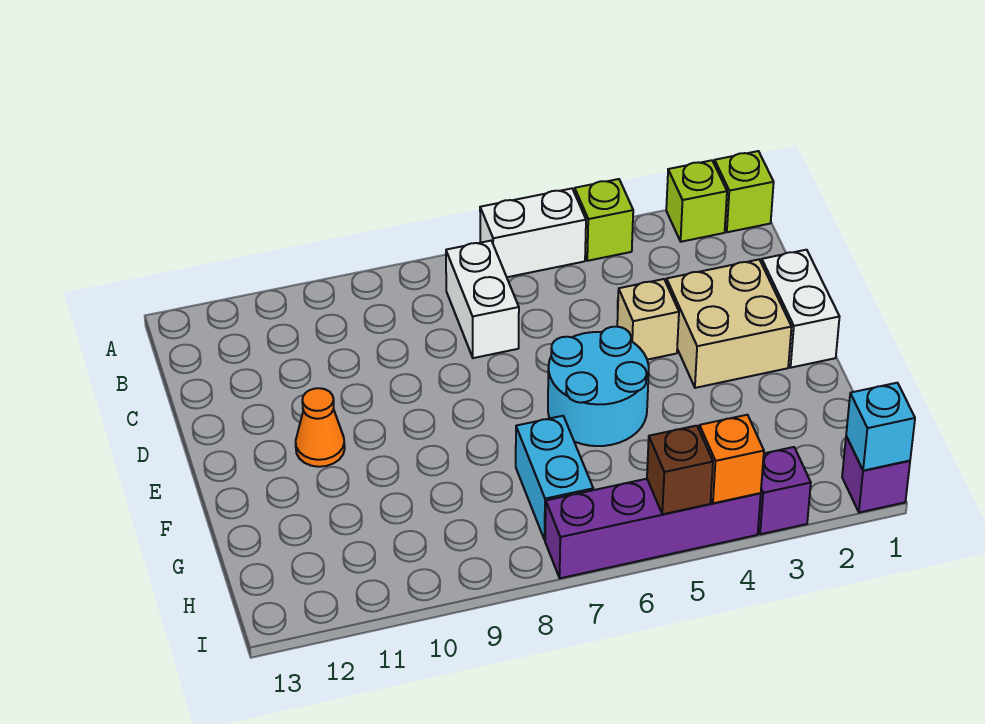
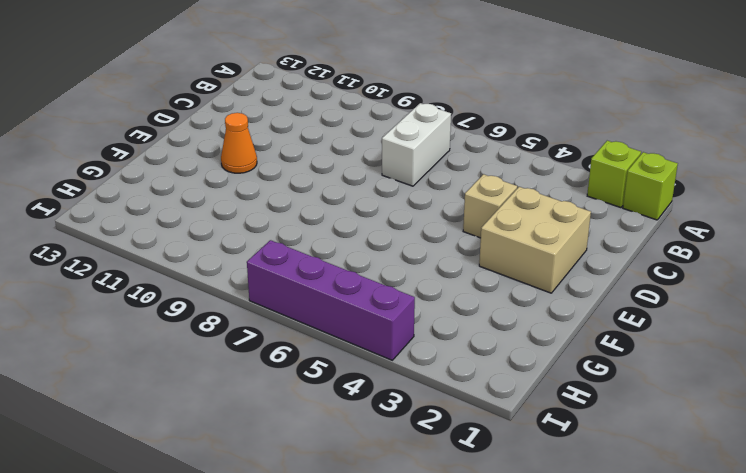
none -> lime brick A4 level 1
none -> white brick A5:A6 level 1
none -> white brick D1:E1 level 1

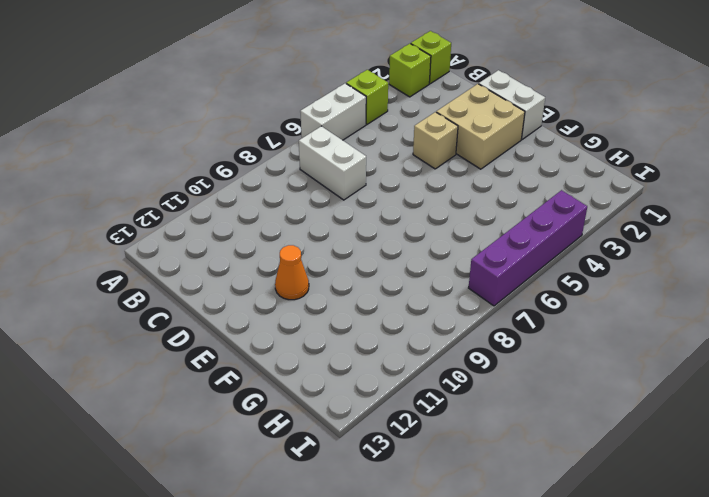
none -> cyan round brick E5:F6 level 1
none -> cyan brick G7:H7 level 1
none -> purple brick I1 level 1

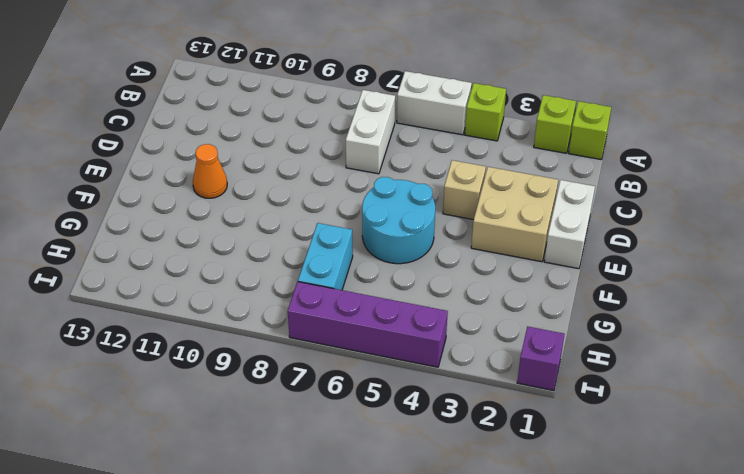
none -> purple brick I3 level 1
none -> cyan brick I1 level 2
none -> orange brick I4 level 2

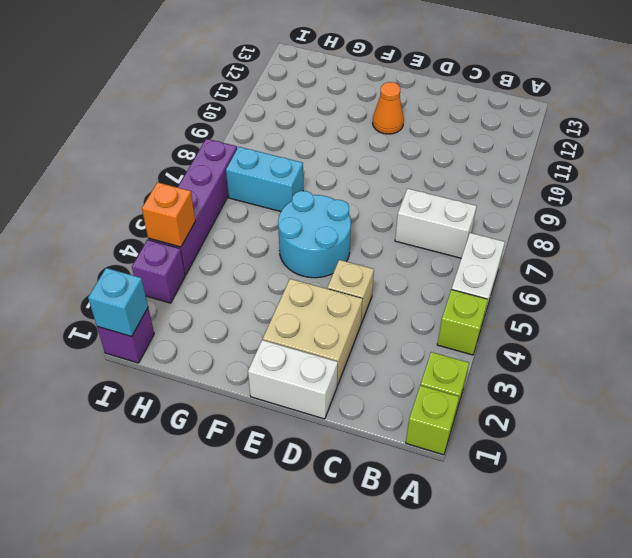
none -> brown brick I5 level 2

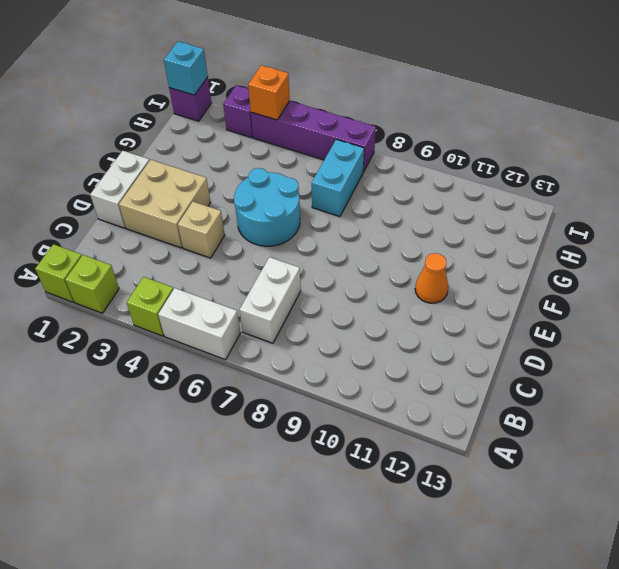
none -> brown brick I5 level 2

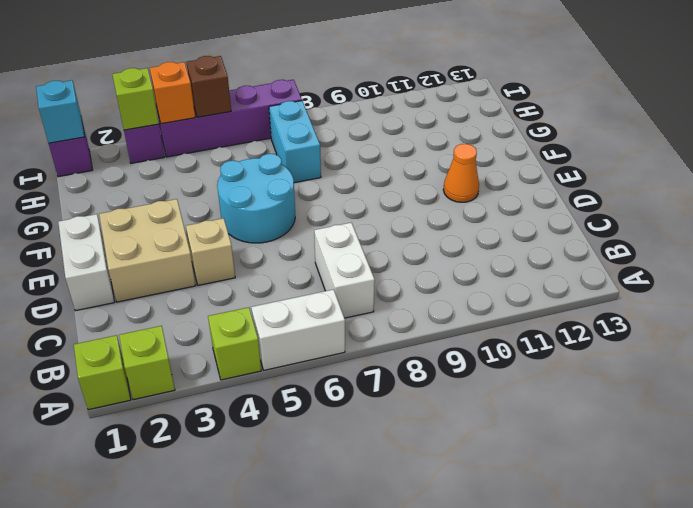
lime brick I3 level 2 -> none

